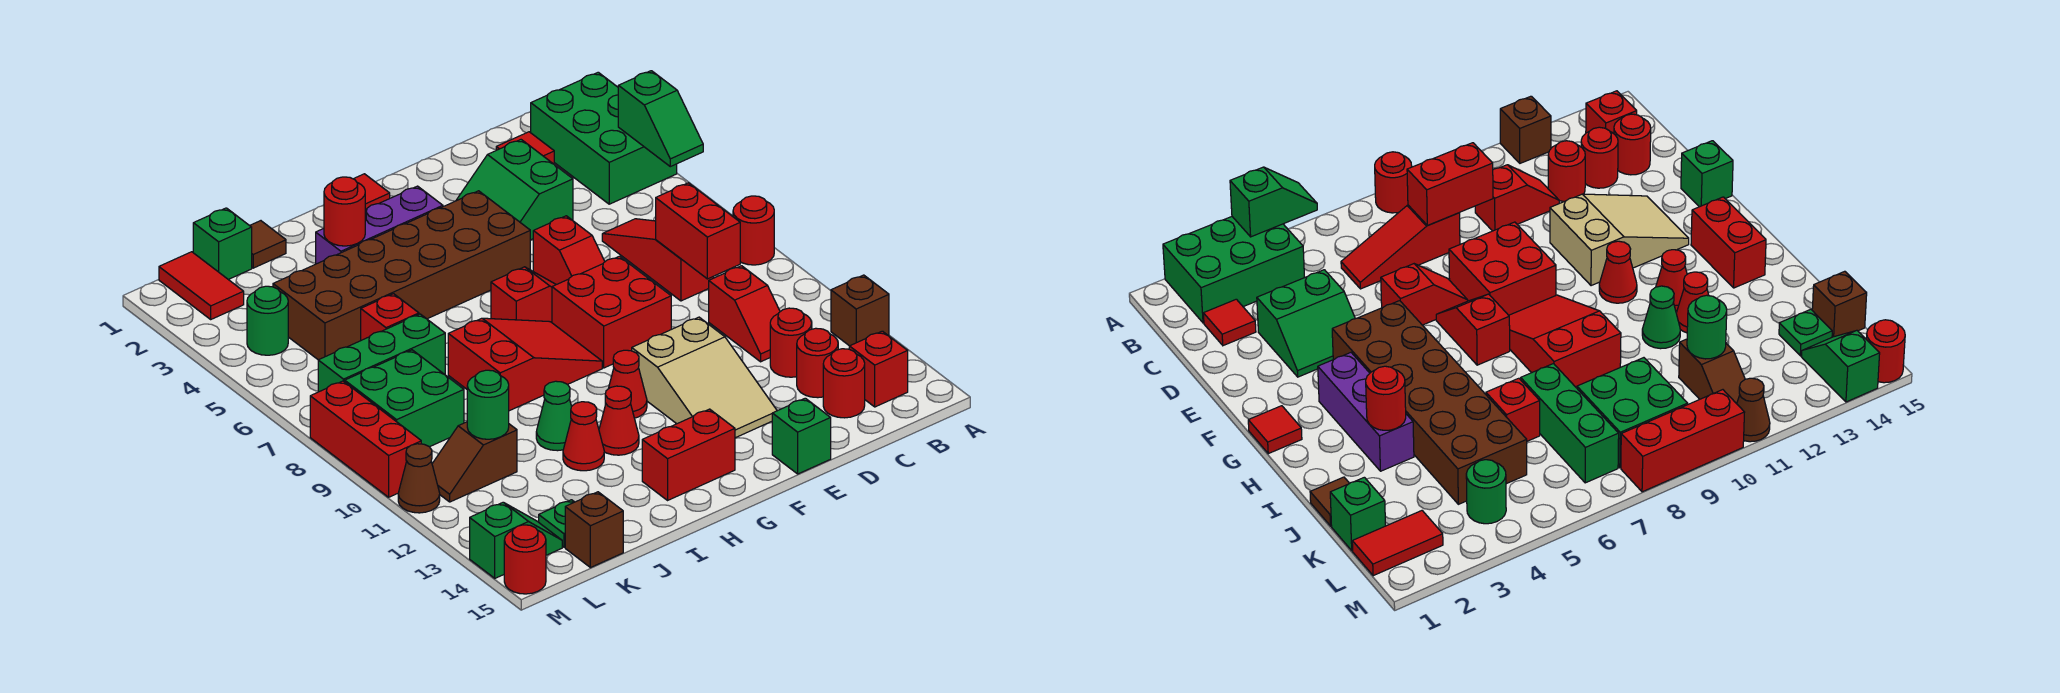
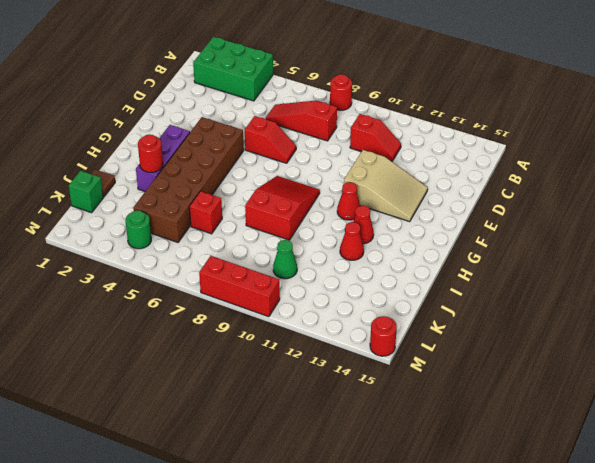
green cone K10 level 1 -> green cone I11 level 1
none -> brown brick A12 level 1
none -> red brick B14 level 1
none -> red tile C2 level 1
none -> red round brick C12 level 1

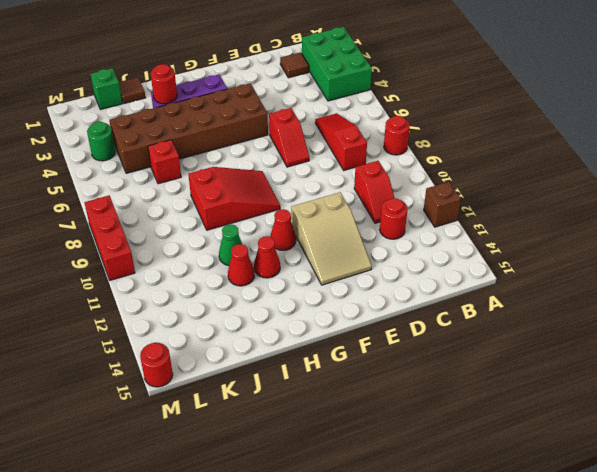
brown tile C2 level 1 -> red tile C2 level 1
none -> red brick B14 level 1
none -> red round brick C13 level 1
none -> red round brick C14 level 1
none -> green slope D3:E4 level 1 top D

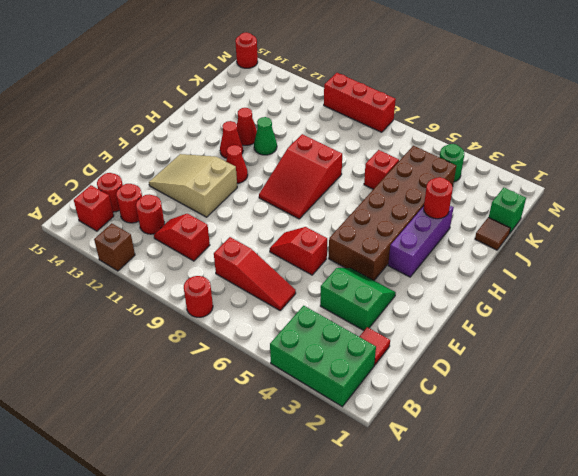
none -> red brick E8:F9 level 1
none -> green brick E15 level 1
none -> red slope F7:G7 level 1 top G
none -> red tile G1 level 1

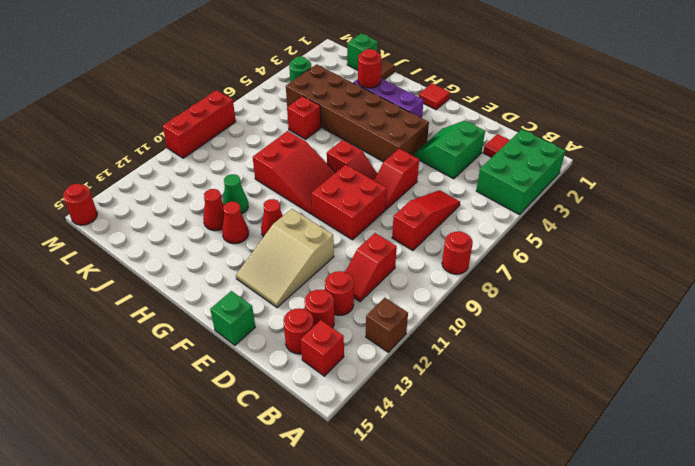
none -> red brick G14:H14 level 1
none -> green brick J7:L7 level 1
none -> green brick K8:L9 level 1
none -> brown slope K11:L11 level 1 top K

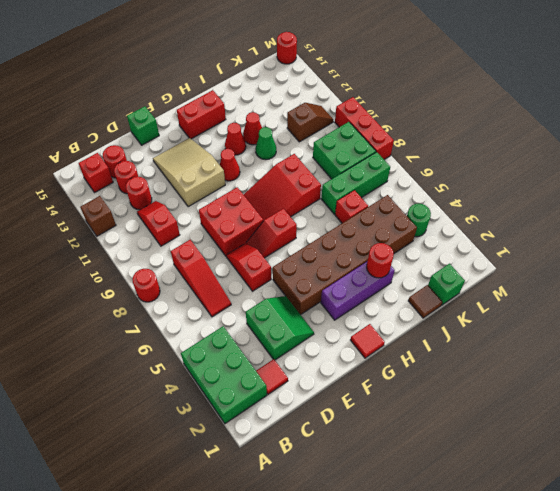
none -> green plate K14 level 1
none -> brown brick K15 level 1
none -> red tile L1:L2 level 1
none -> green slope L14:M14 level 1 top M

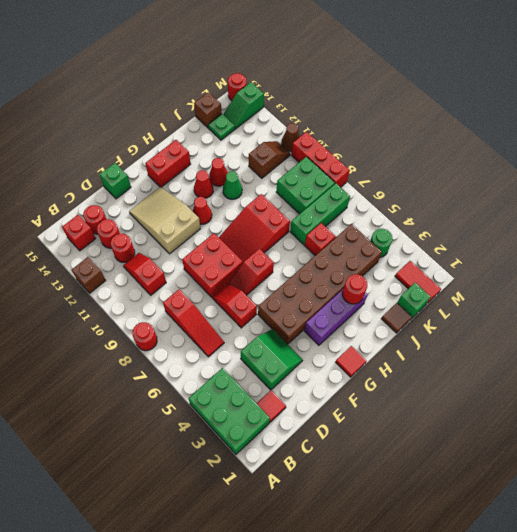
none -> green slope A4:A5 level 2 top 4
none -> red brick C8:C9 level 2
none -> green round brick K11 level 2

